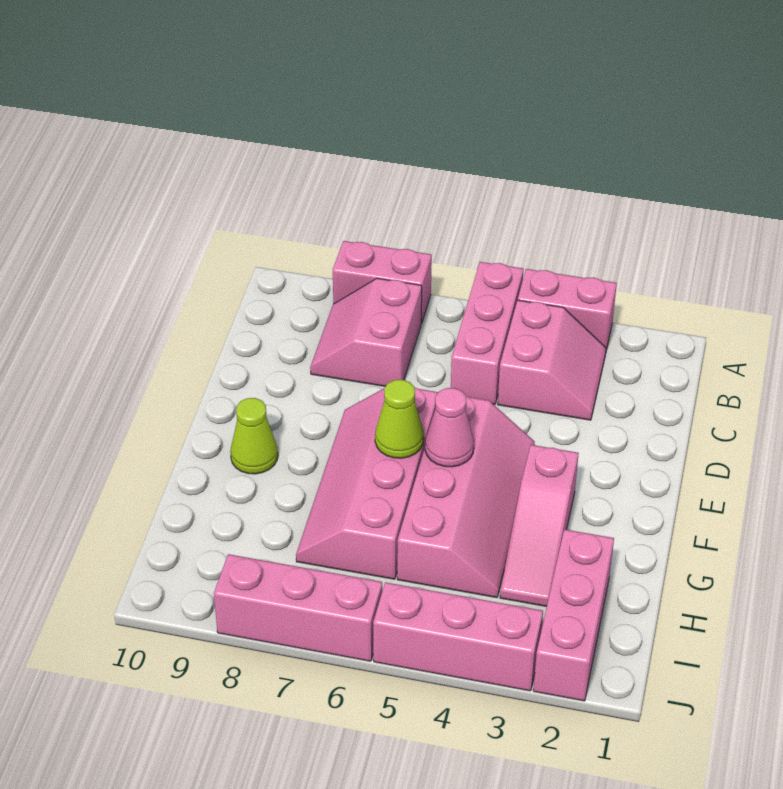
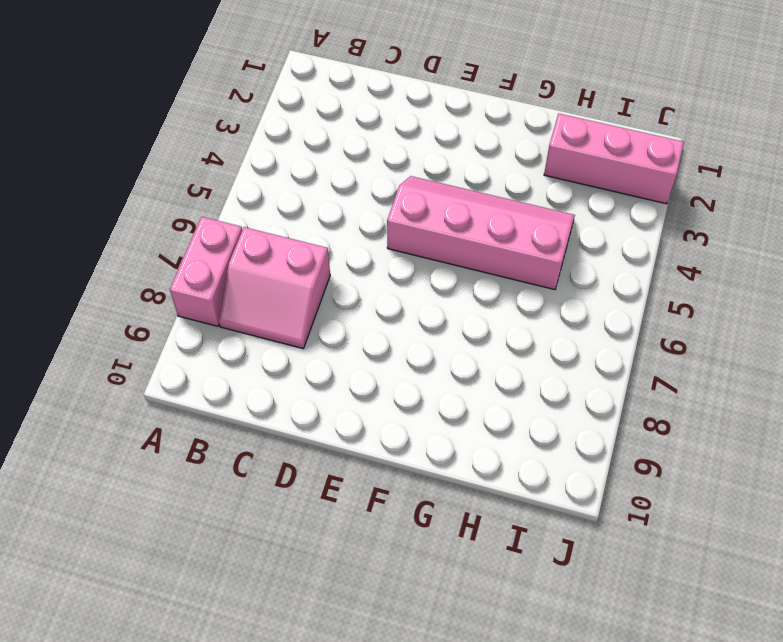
none -> pink brick A3:A4 level 1
none -> pink brick A5:C5 level 1
none -> pink slope B3:C4 level 1 top 4

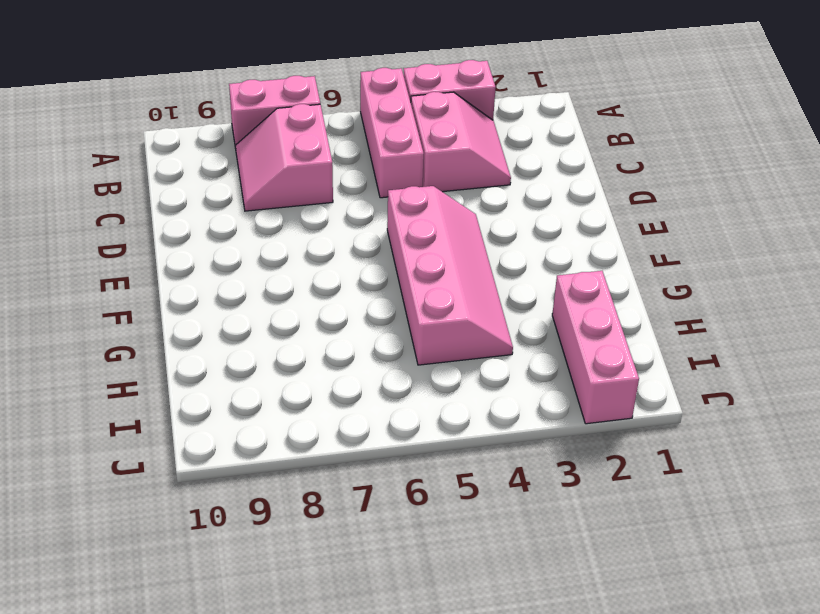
none -> pink slope E6:H7 level 1 top 6
none -> pink slope F3:H3 level 1 top F
none -> lime cone F9 level 1

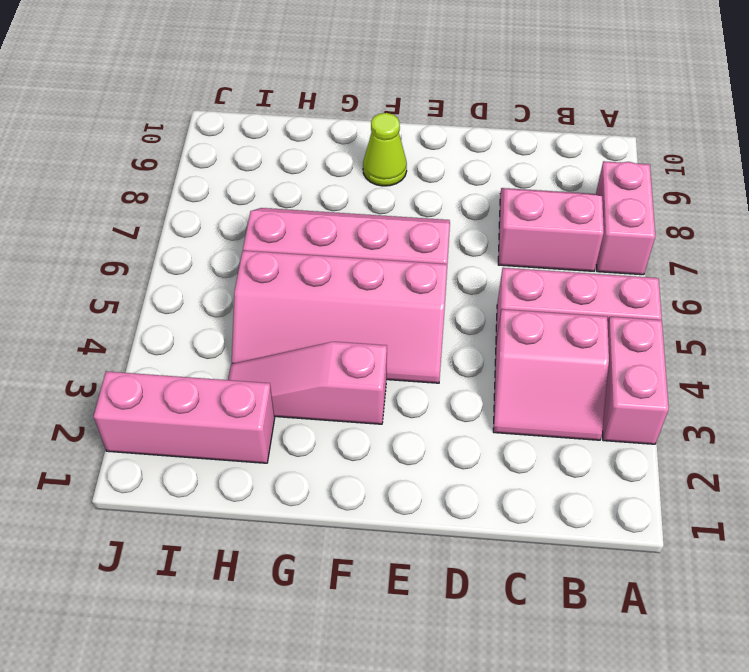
none -> pink brick J3:J5 level 1
none -> pink brick J6:J8 level 1
none -> pink cone F5 level 2

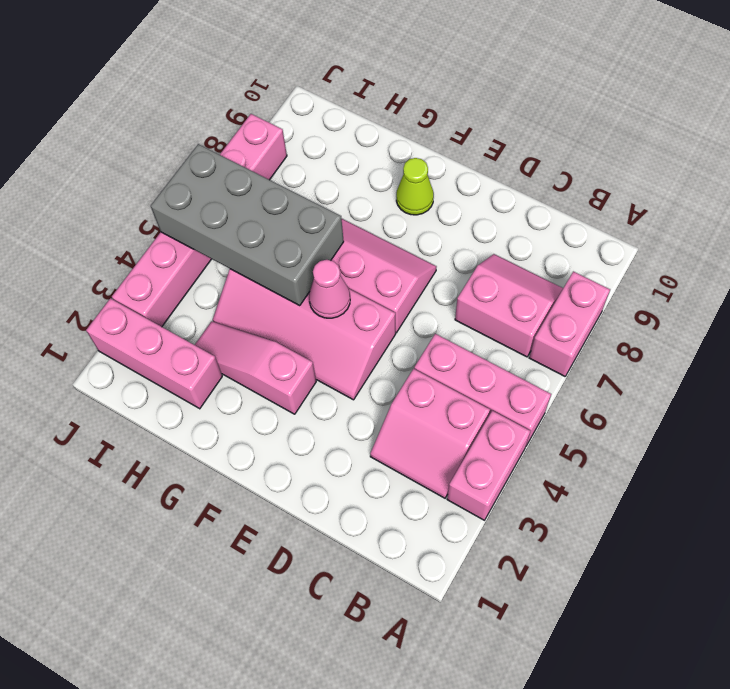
grey brick G5:J6 level 2 -> none
none -> lime cone F6 level 2

